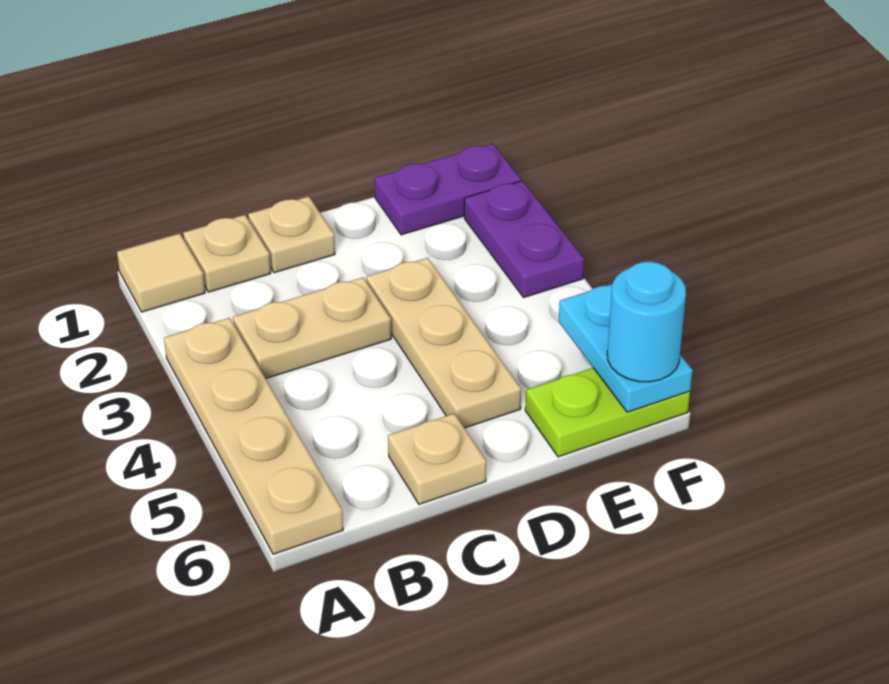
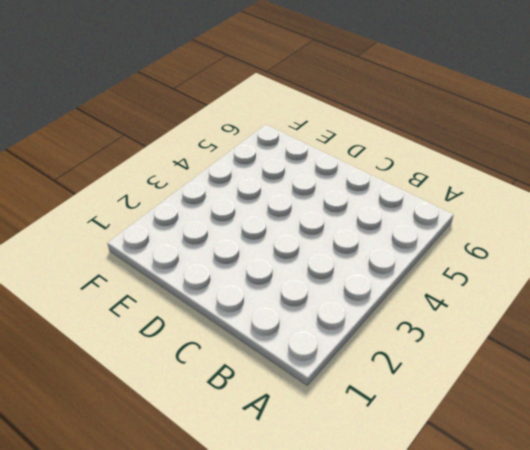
none -> tan tile A1 level 1
none -> tan plate A3:A6 level 1
none -> tan plate B1 level 1

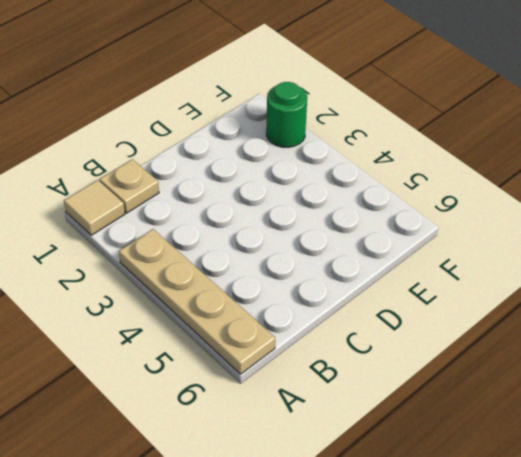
green round brick F2 level 1 -> purple plate F2:F3 level 1
none -> tan plate B3:C3 level 1
none -> tan plate C1 level 1
none -> tan plate C6 level 1

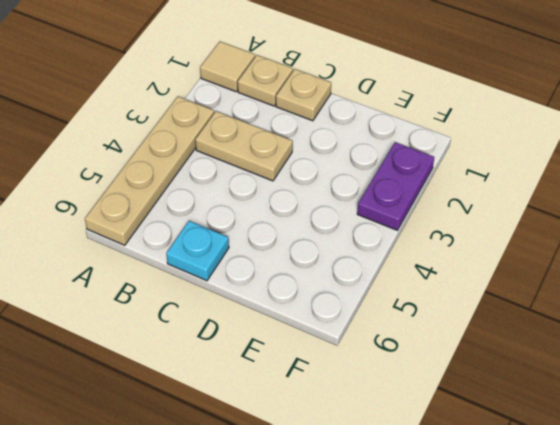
cyan plate C6 level 1 -> tan plate C6 level 1
none -> tan plate D3:D5 level 1
none -> purple plate E1:F1 level 1
none -> lime plate E6:F6 level 1

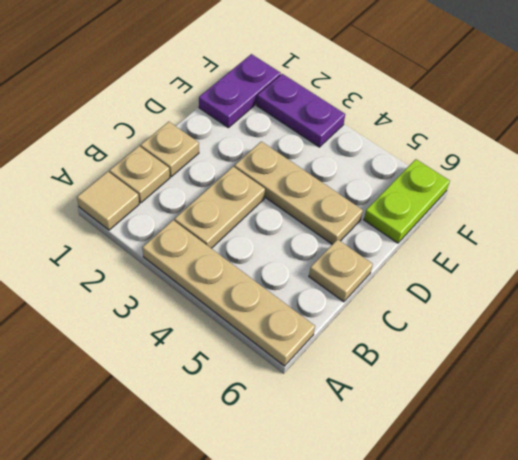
none -> cyan plate F5:F6 level 2
none -> cyan round brick F6 level 3

